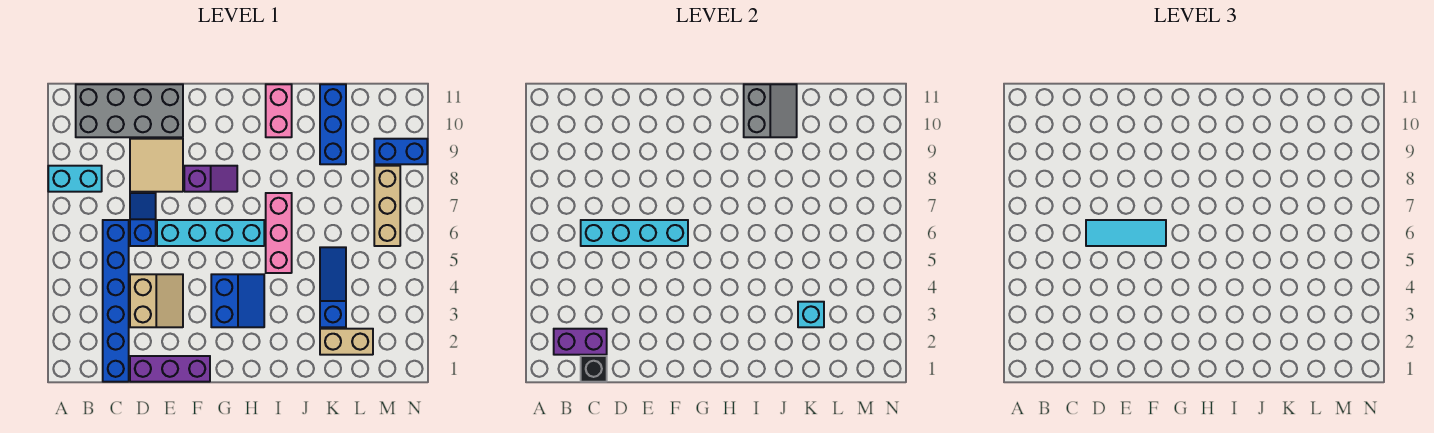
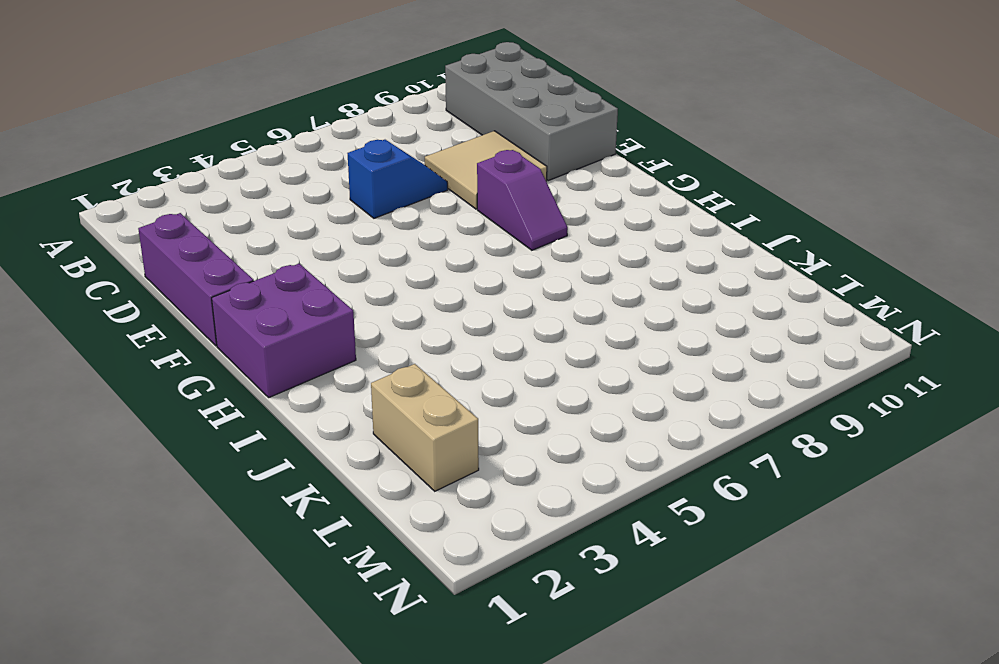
purple brick G1:H2 level 1 -> none
none -> cyan brick A8:B8 level 1
none -> blue brick C1:C6 level 1
none -> tan slope D3:E4 level 1 top D

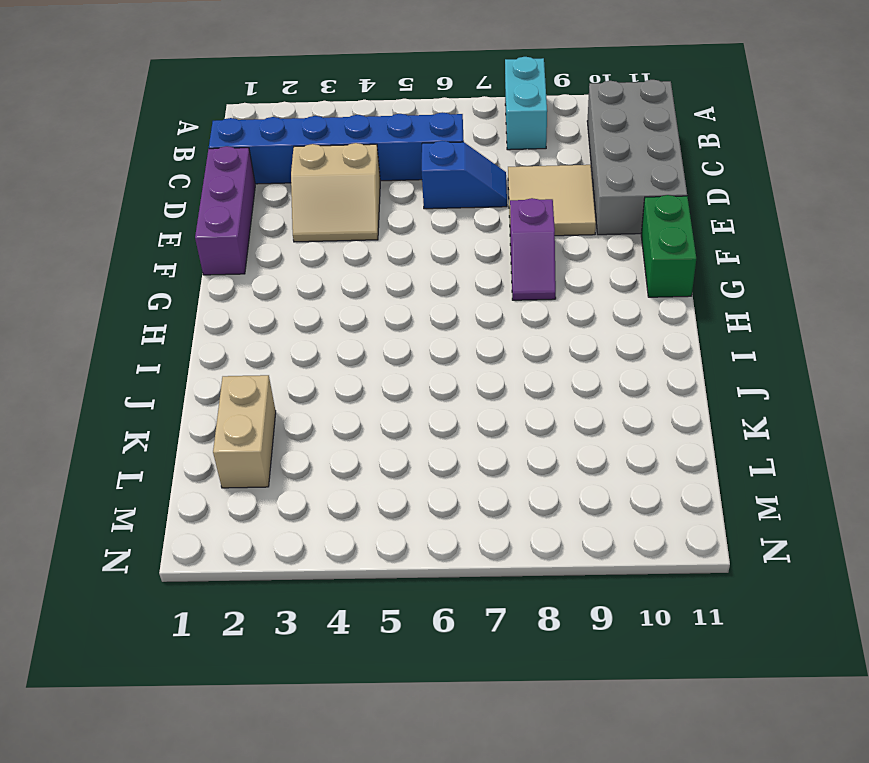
green brick F11:G11 level 1 -> none
none -> cyan brick E6:H6 level 1
none -> blue slope G3:H4 level 1 top G
none -> pink brick I5:I7 level 1

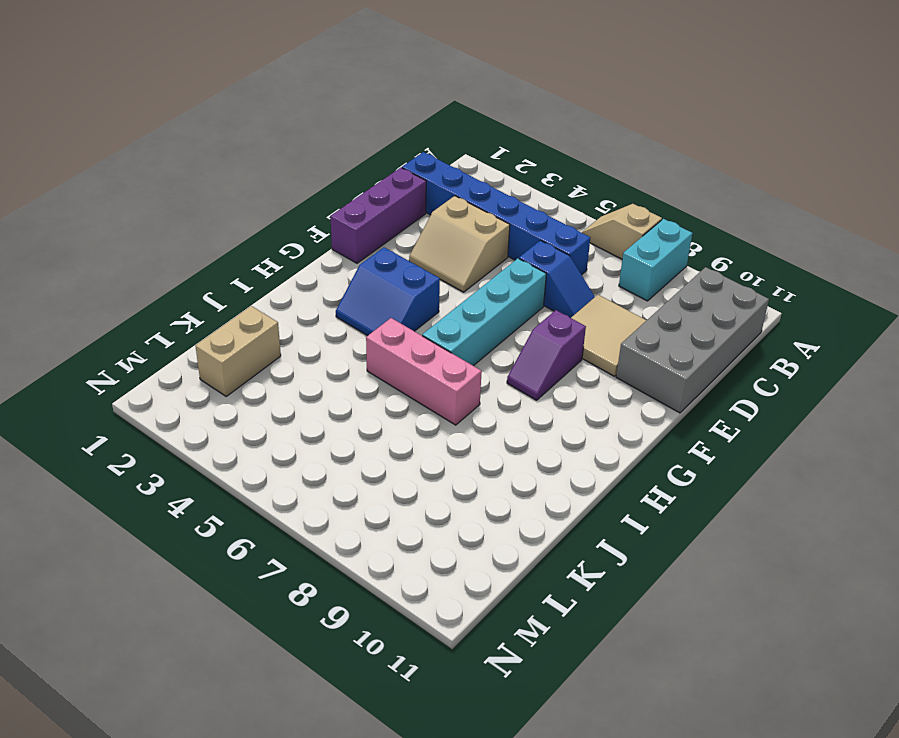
tan slope A6:A7 level 1 top 7 -> none
none -> pink brick I10:I11 level 1
none -> blue slope K3:K5 level 1 top 3
none -> blue brick K9:K11 level 1

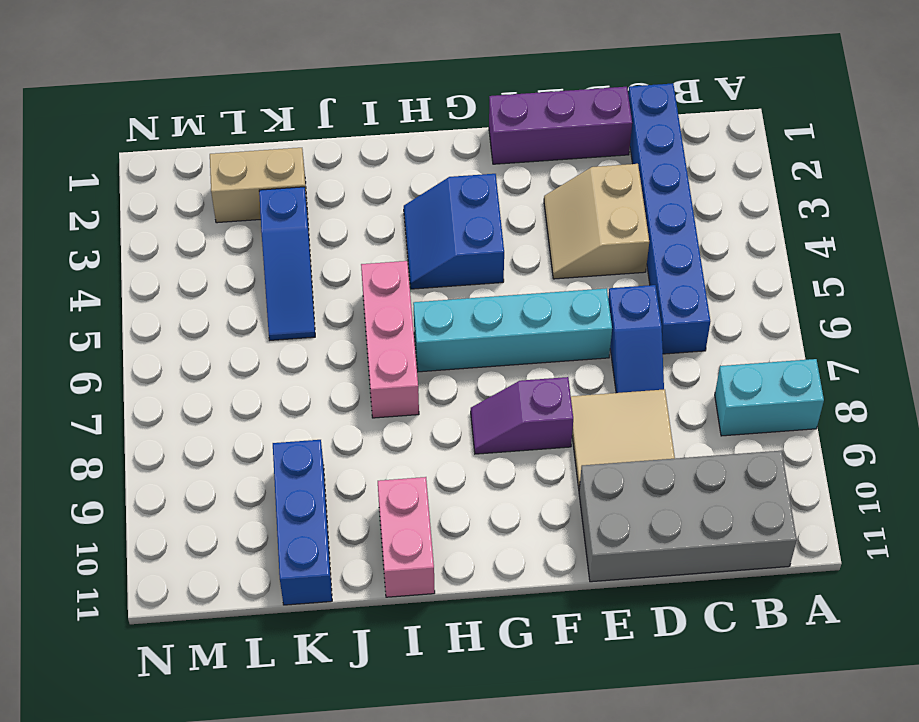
none -> tan brick M6:M8 level 1
none -> blue brick M9:N9 level 1
none -> purple brick B2:C2 level 2

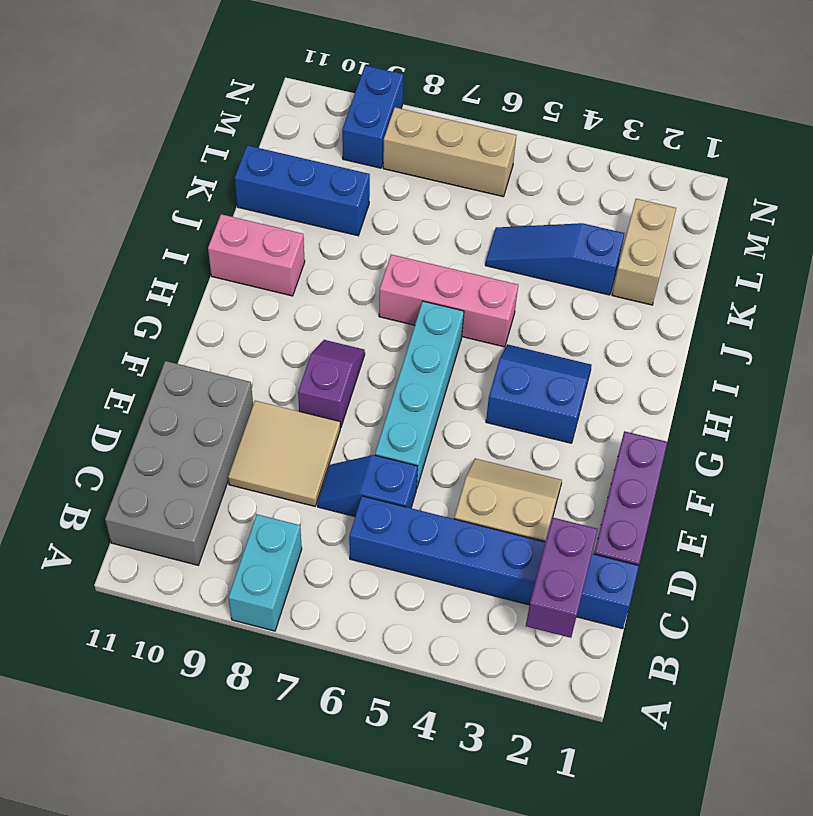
none -> black brick C1 level 2
none -> cyan brick C6:F6 level 2
none -> grey slope I10:J11 level 2 top I

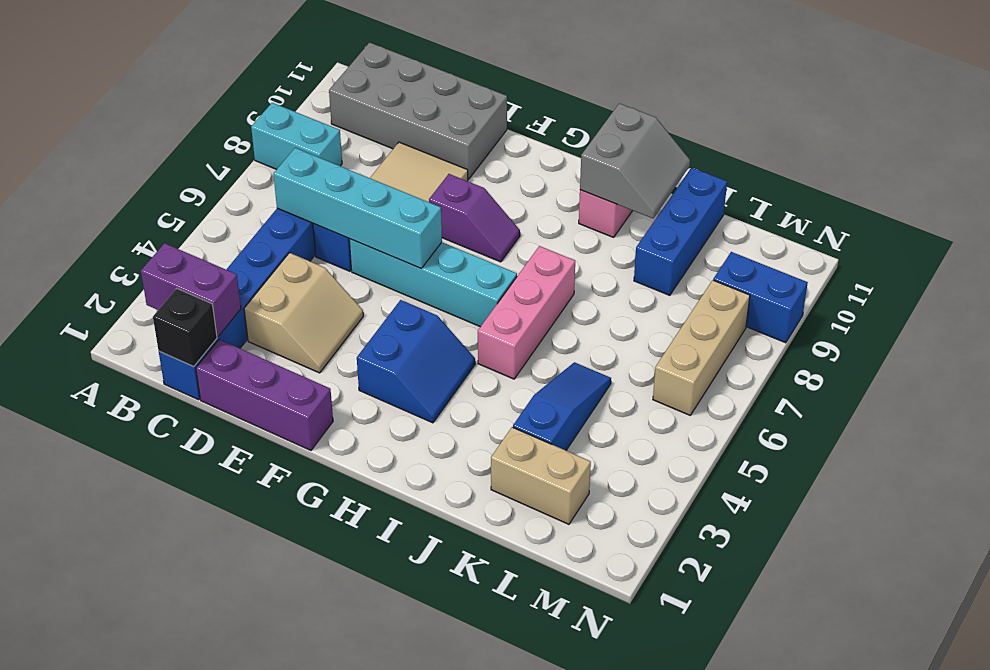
none -> cyan brick K3 level 2
none -> cyan tile D6:F6 level 3

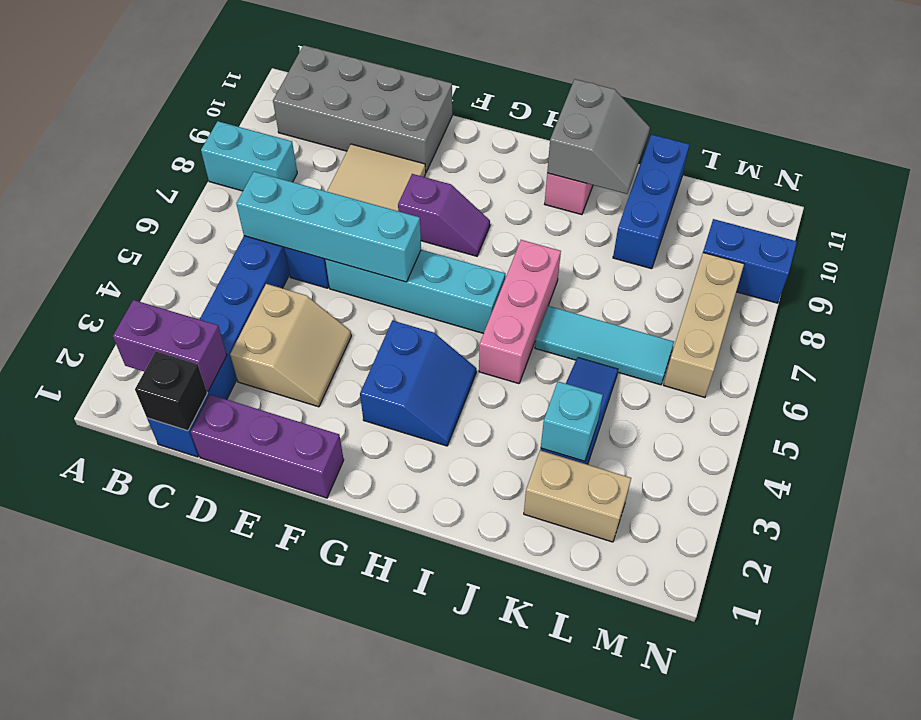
cyan tile J6:L6 level 1 -> cyan tile D6:F6 level 3

